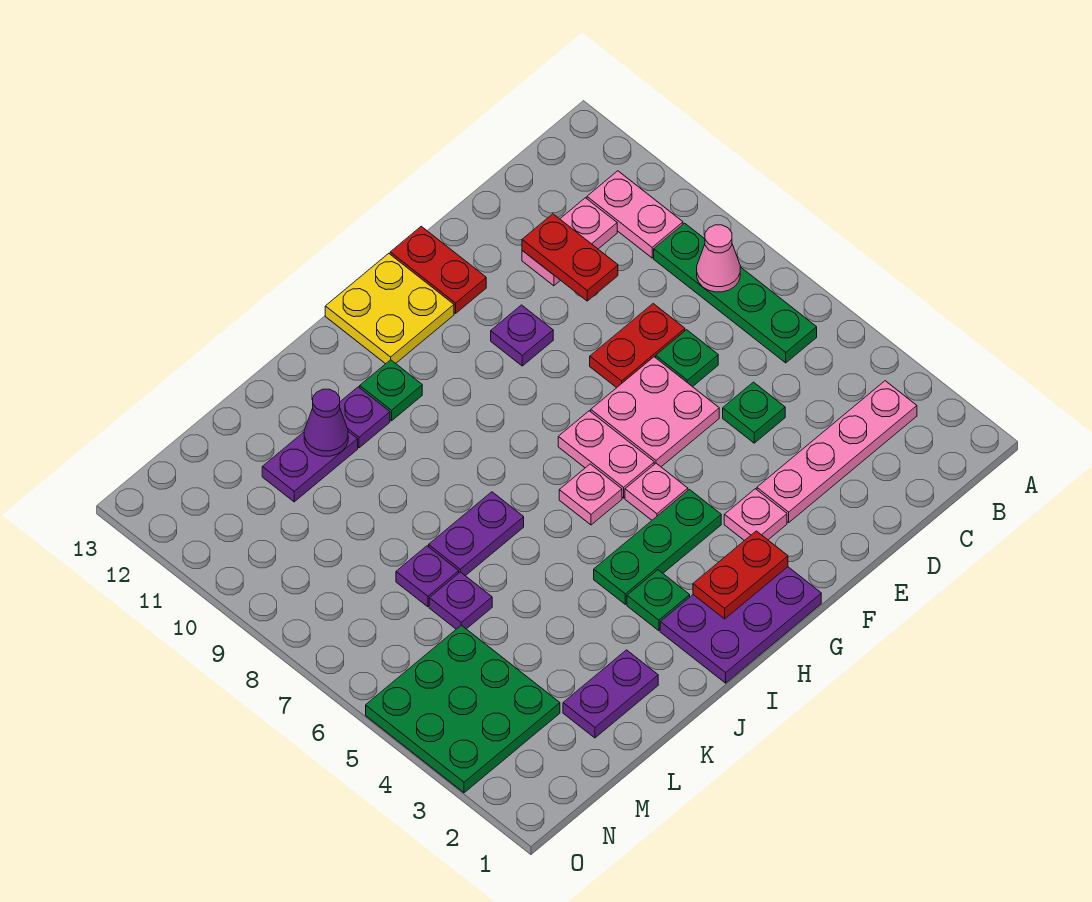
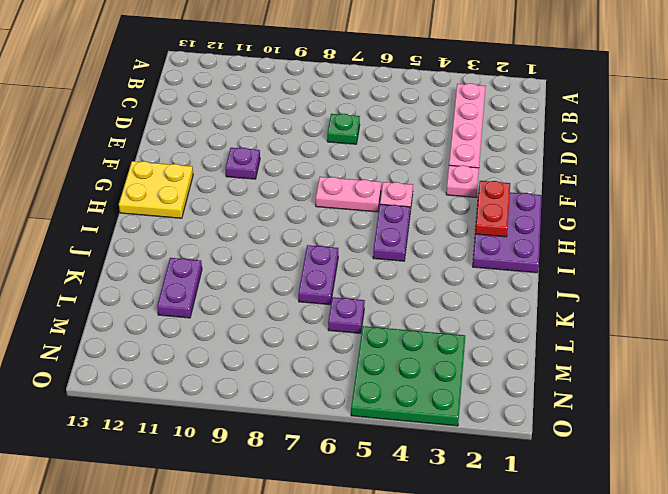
purple plate H5:I5 level 1 -> purple plate K2:L2 level 1
none -> green plate B6:B9 level 1
none -> pink plate B10:B11 level 1
none -> pink plate C11:D11 level 1
none -> green plate D5 level 1

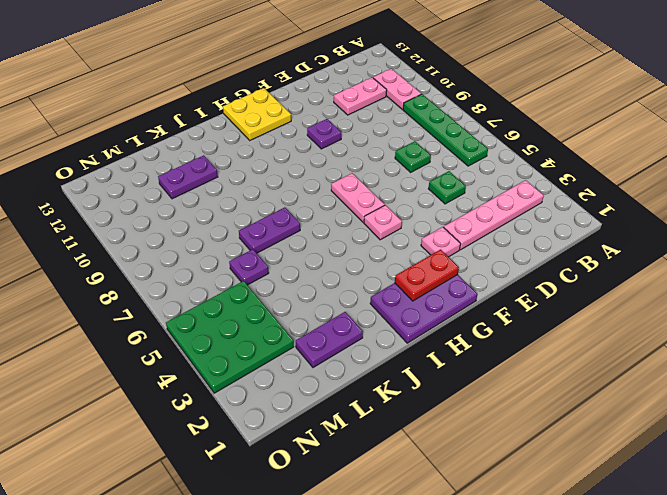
none -> red plate D8:E8 level 1
none -> pink plate E6:F7 level 1
none -> red plate F12:F13 level 1
none -> green plate G4:I4 level 1

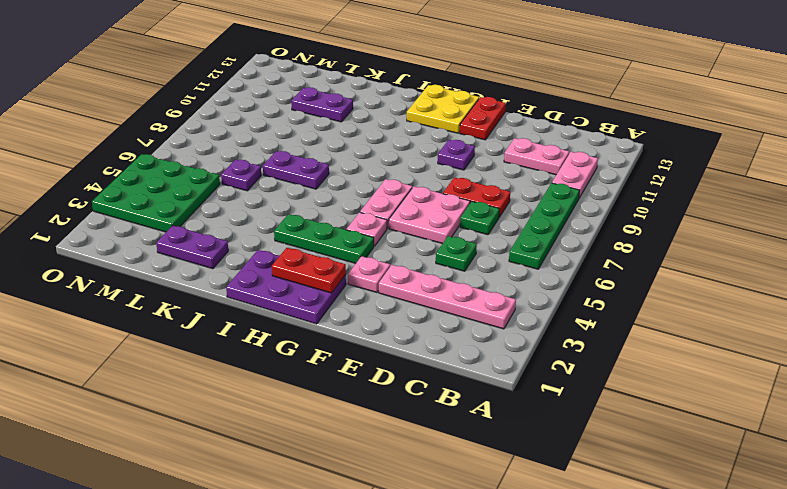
none -> pink plate H6 level 1
none -> green plate I3 level 1
none -> green plate I11 level 1
none -> purple plate J11 level 1

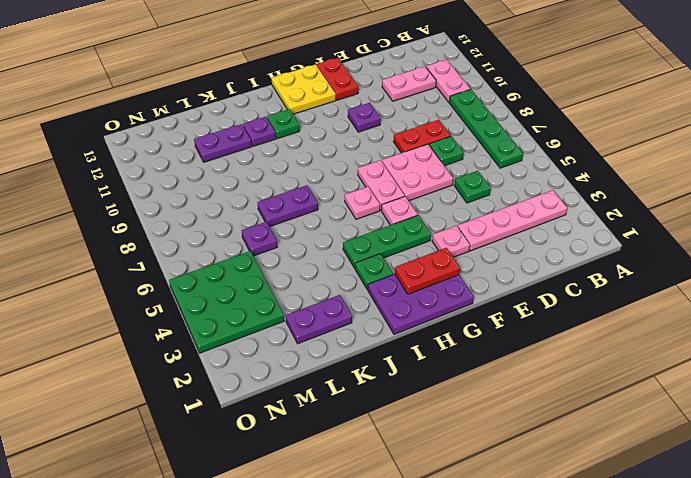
none -> purple plate L7 level 1
none -> pink cone B8 level 2
none -> red plate D10:D11 level 2
none -> purple cone K11 level 2

